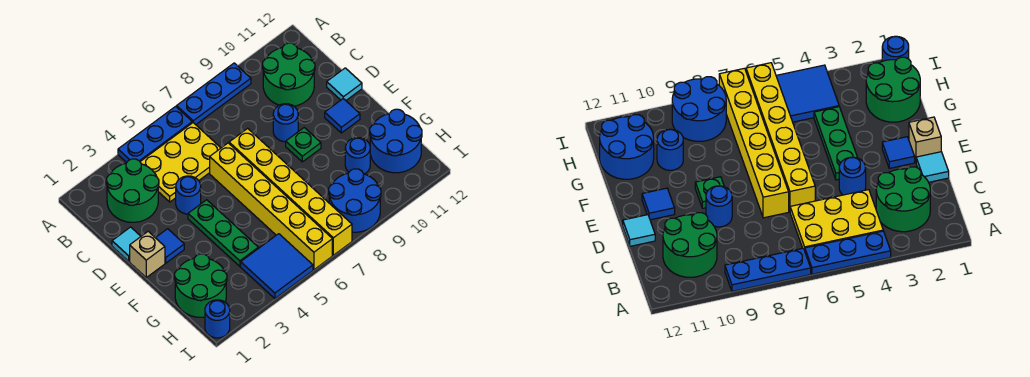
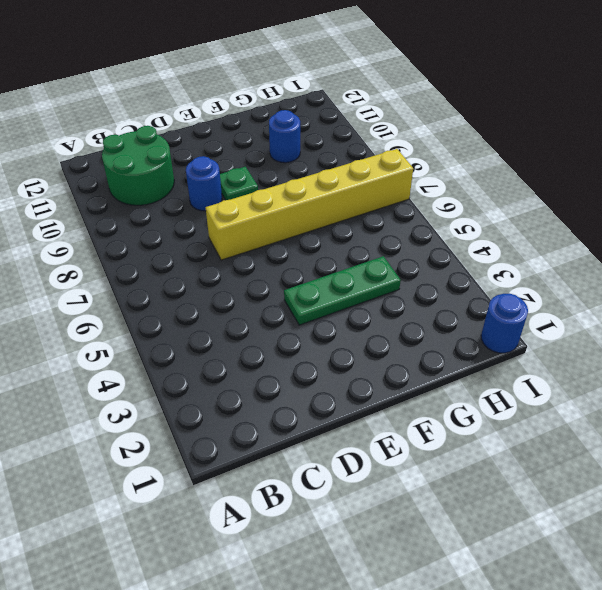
none -> blue plate A4:A6 level 1
none -> blue plate A7:A9 level 1
none -> green round brick B2:C3 level 1

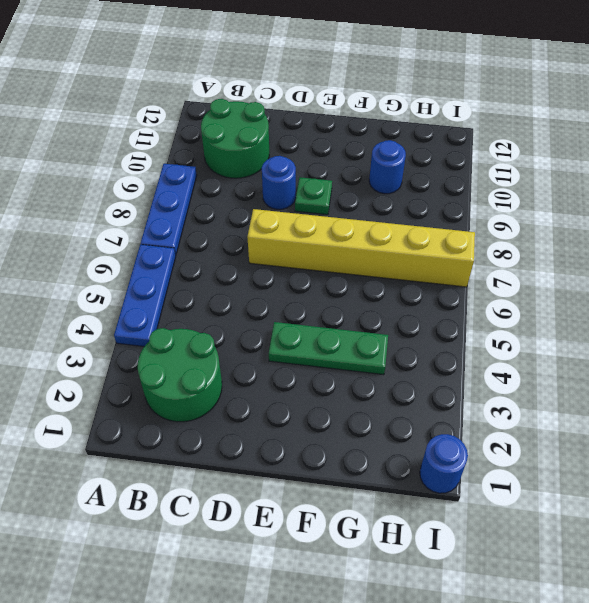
none -> yellow plate B4:C6 level 1
none -> cyan tile D1 level 1
none -> blue round brick D4 level 1

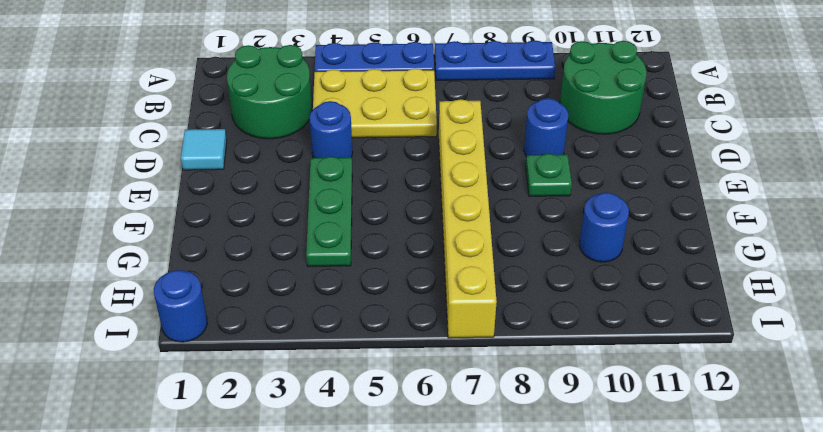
none -> yellow brick D6:I6 level 1
none -> cyan tile D12 level 1
none -> tan brick E1 level 1

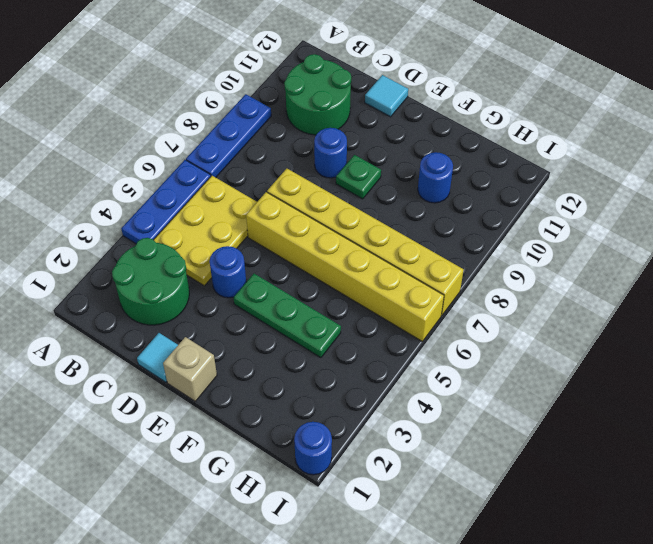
none -> blue tile E2 level 1
none -> blue tile E11 level 1
none -> green round brick G1:H2 level 1

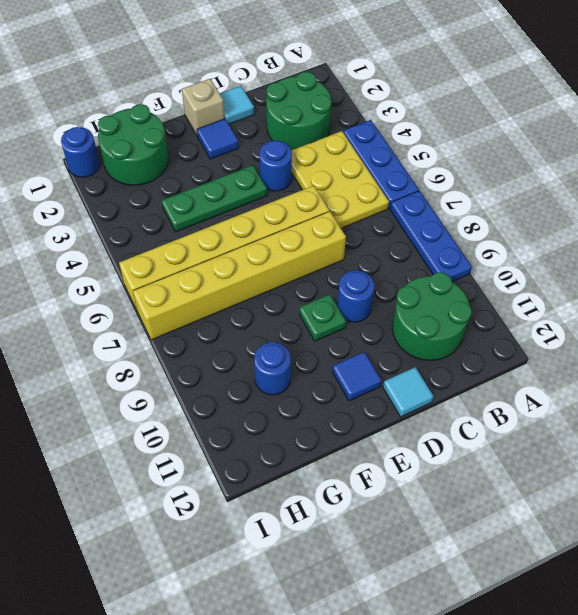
none -> blue round brick G11:H12 level 1
none -> blue tile H4:I5 level 1
none -> blue round brick H8:I9 level 1

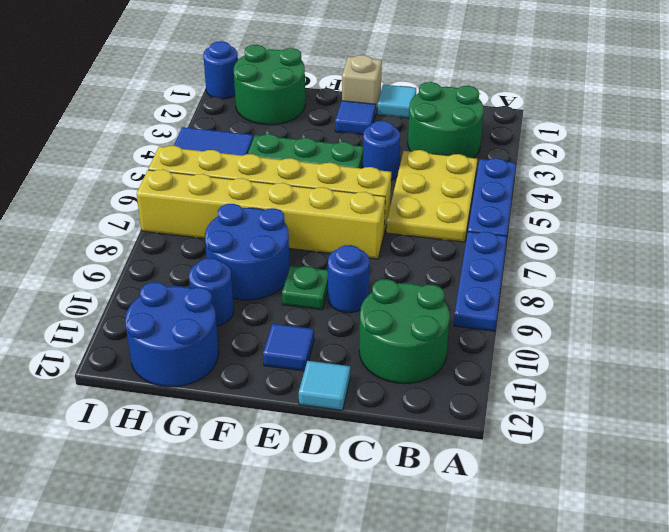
blue round brick F8:G9 level 1 -> blue round brick H8:I9 level 1

